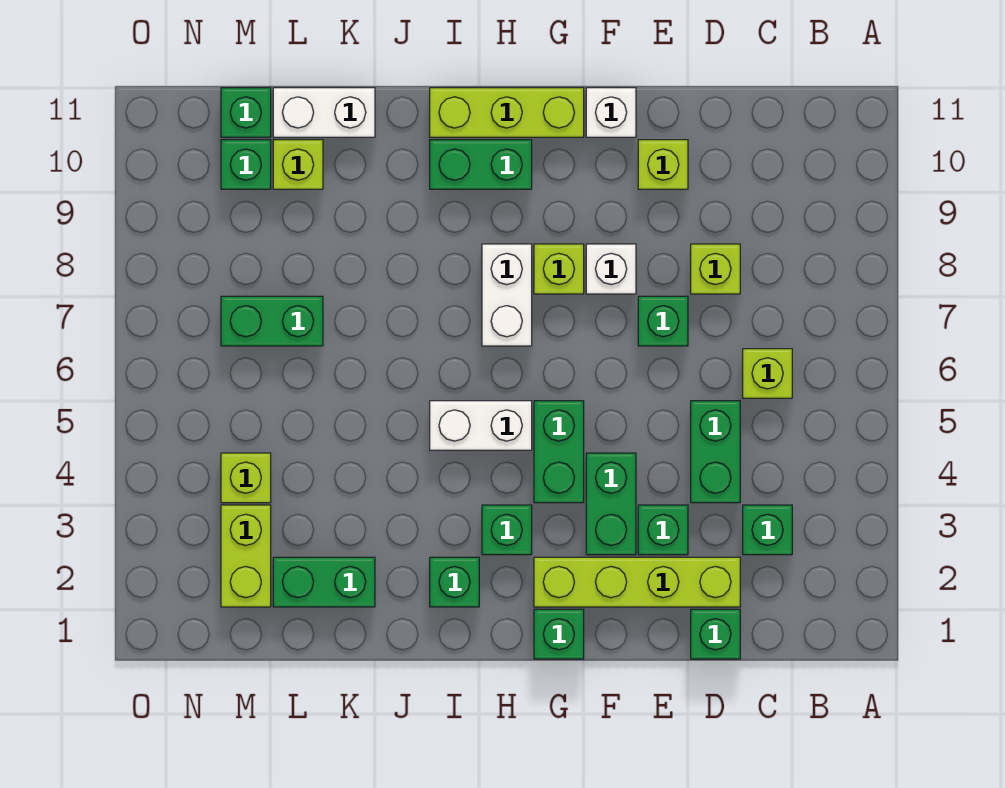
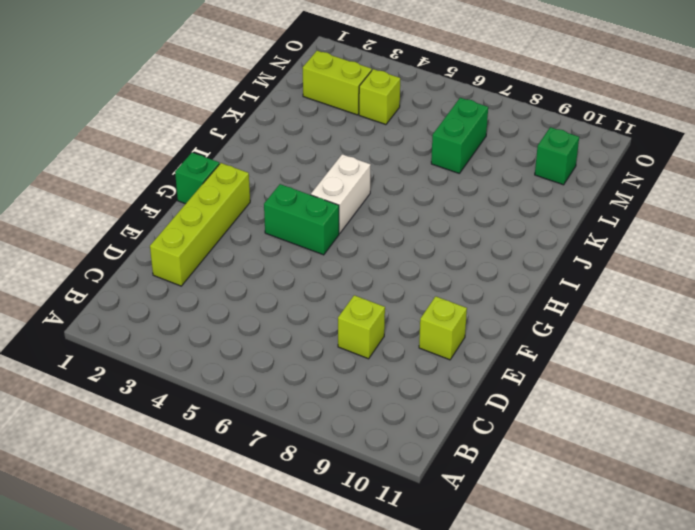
none -> green brick C3 level 1
none -> lime brick C6 level 1
none -> green brick D1 level 1

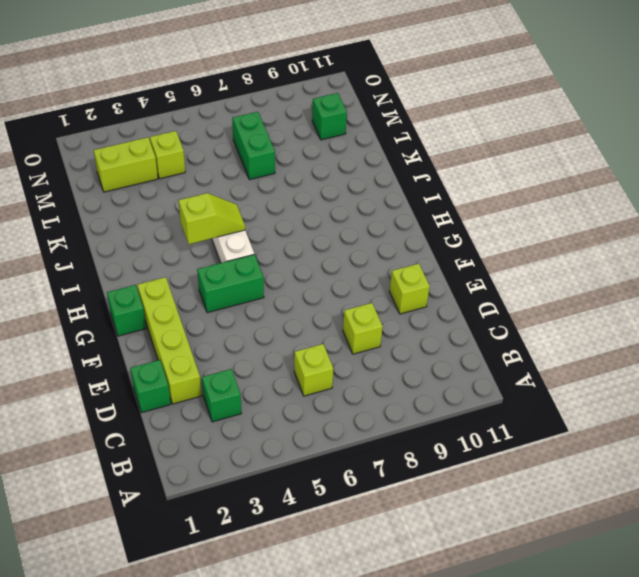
lime slope I4:I5 level 2 top 4 -> none
none -> green brick D4:D5 level 1
none -> green brick E3 level 1
none -> green brick E7 level 1

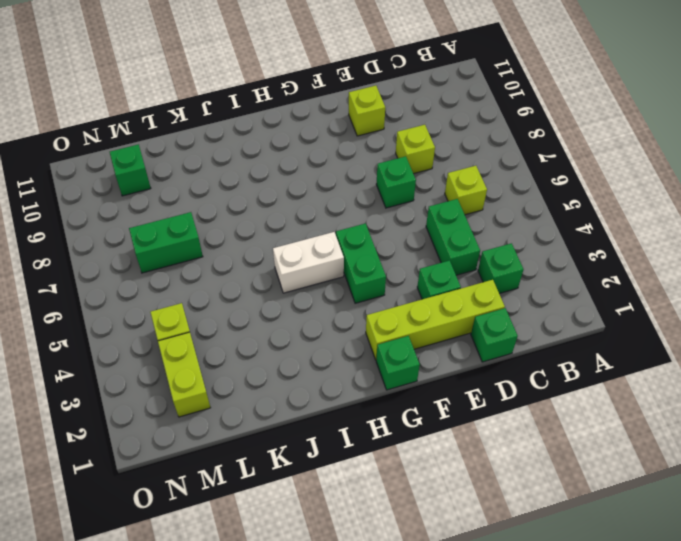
none -> green brick F3:F4 level 1
none -> white brick F8 level 1
none -> white brick F11 level 1

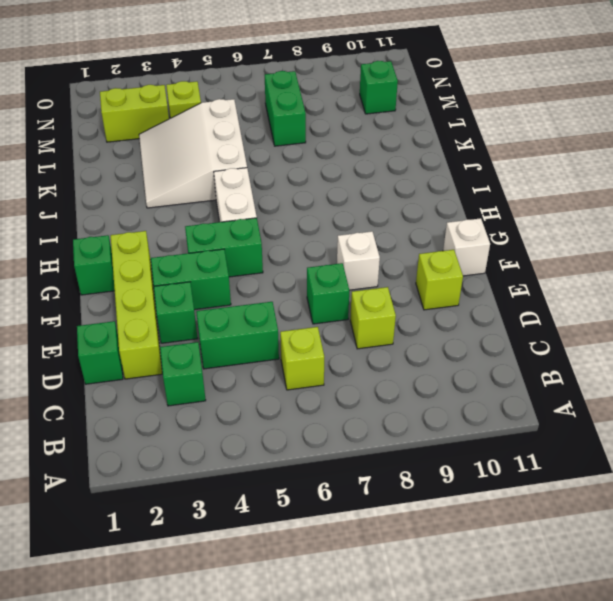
white slope J3:L5 level 1 top 5 -> none
none -> lime brick G8 level 1
none -> lime brick G11:I11 level 1
none -> green brick H3 level 1

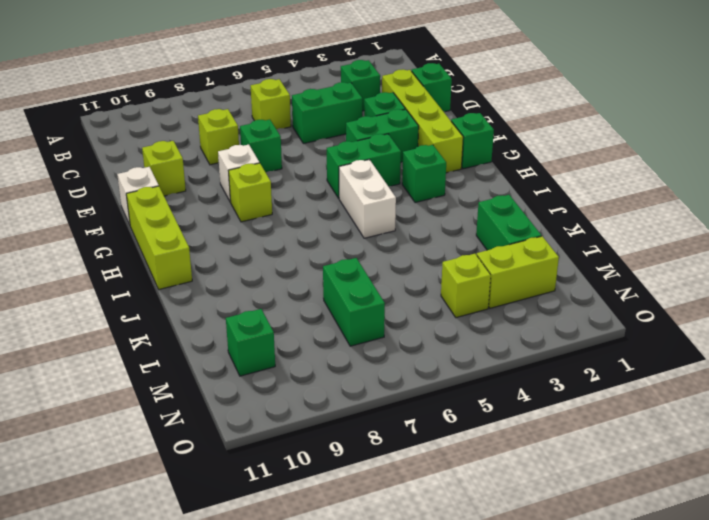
none -> white brick H7:H8 level 1
none -> green brick H10:I10 level 1
none -> green brick I2 level 1

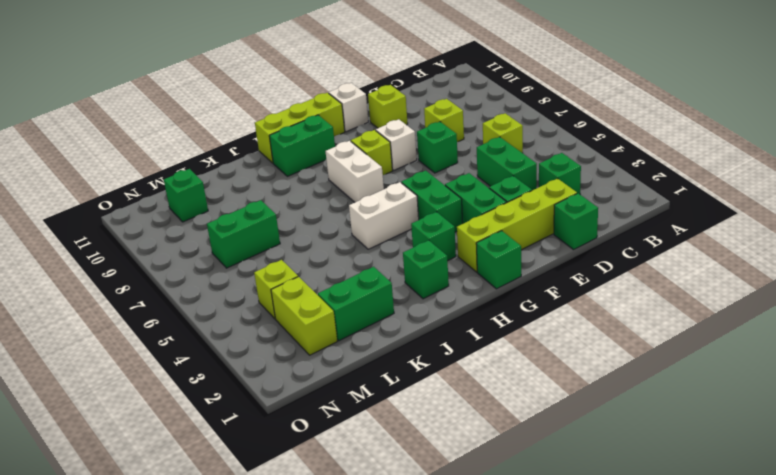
none -> white brick K11:L11 level 1
none -> lime brick L10 level 1
none -> green brick M11 level 1

